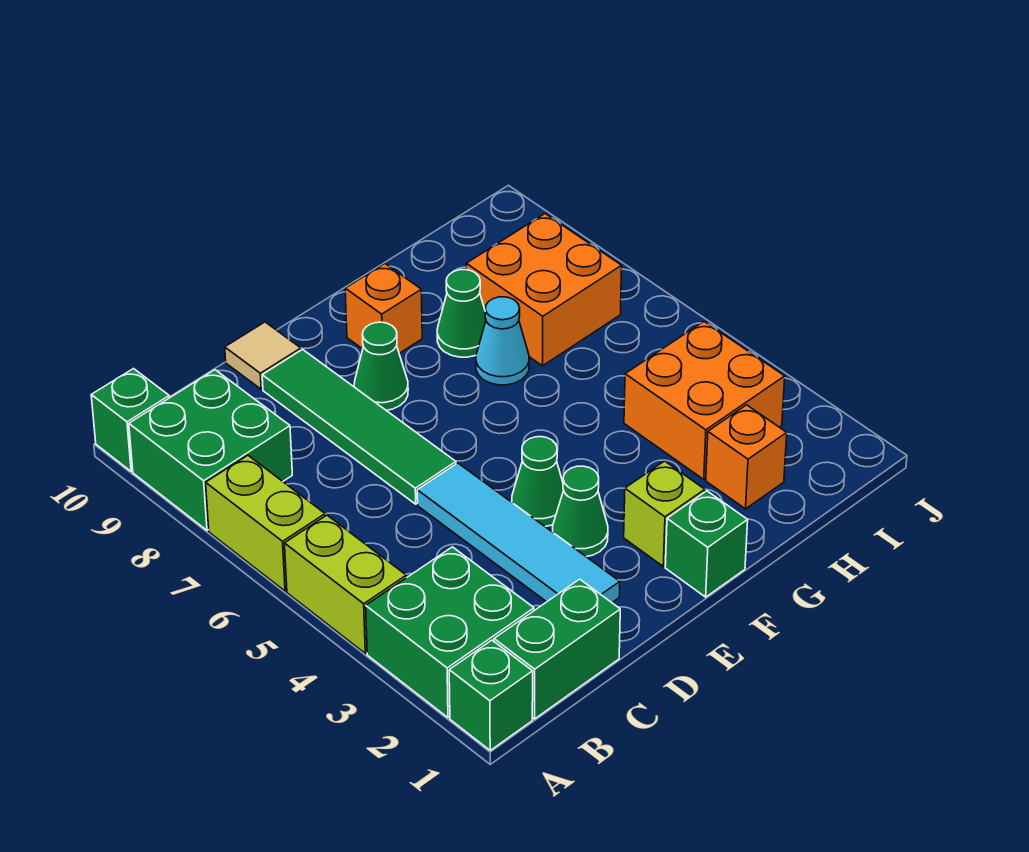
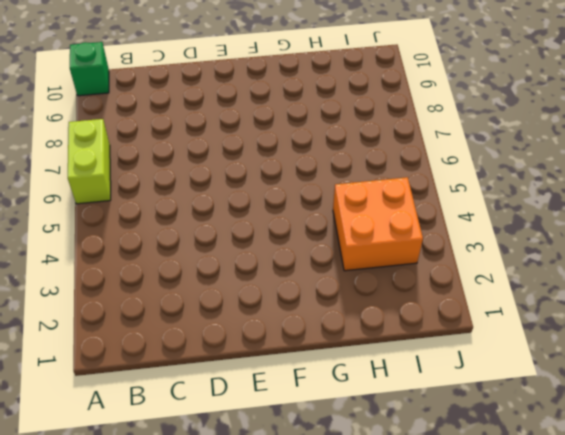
none -> green brick A1 level 1
none -> green brick A2:B3 level 1
none -> lime brick A4:A5 level 1

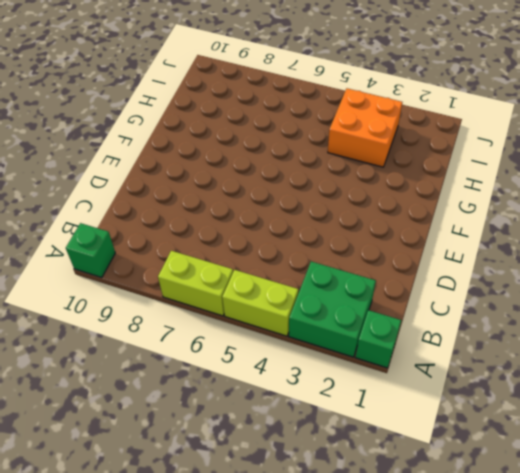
none -> green brick A8:B9 level 1
none -> green brick B1:C1 level 1
none -> cyan tile D2:D5 level 1

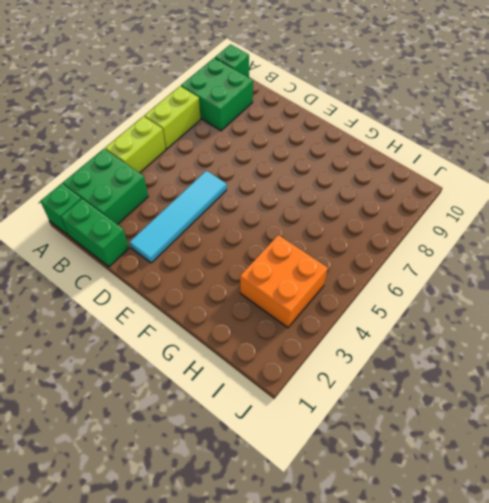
none -> green tile D6:D9 level 1
none -> tan tile D10 level 1
none -> green cone E3 level 1

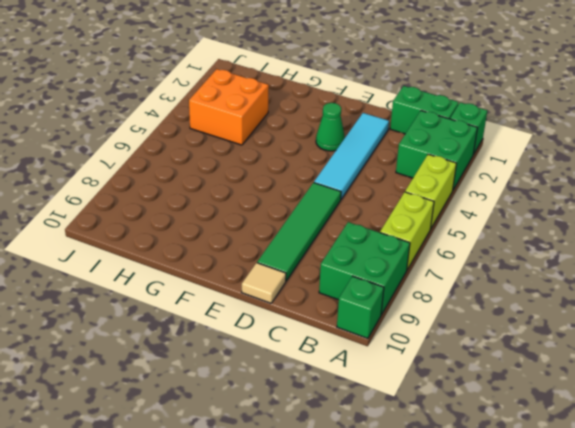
none -> green cone E4 level 1
none -> green cone E8 level 1
none -> green brick F1 level 1

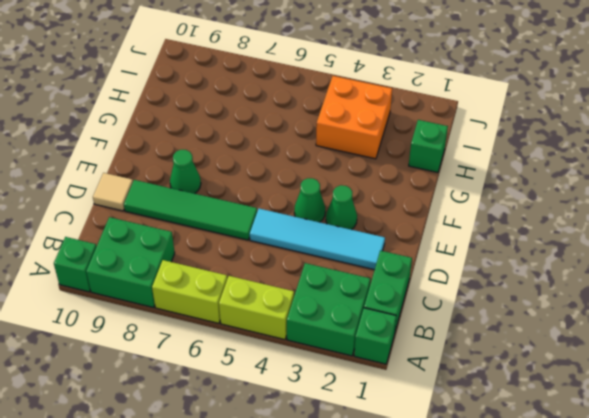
green brick H1 level 1 -> green brick F1 level 1
none -> lime brick F2 level 1
none -> orange brick F9 level 1
none -> cyan cone G7 level 1

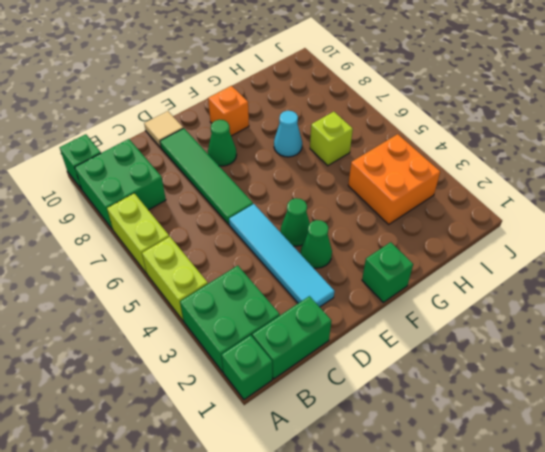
lime brick H6 level 1 -> lime brick F2 level 1
none -> green cone G8 level 1
none -> orange brick H2 level 1
none -> orange brick H7:I8 level 1

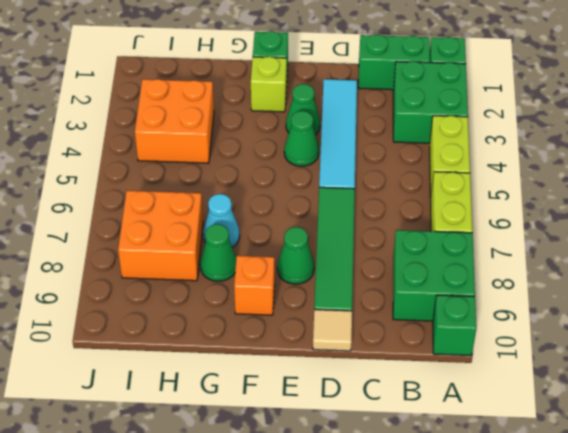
none -> orange brick H2 level 1

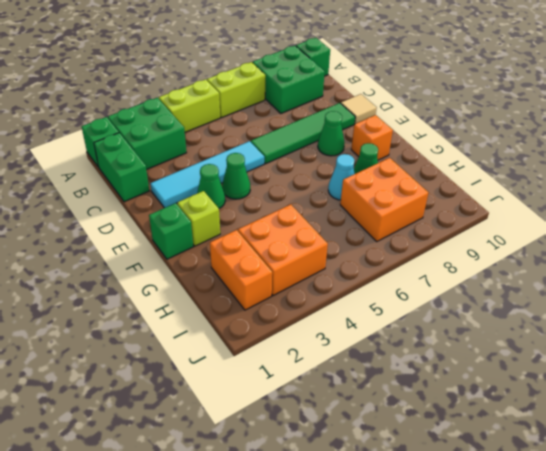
orange brick H2:I2 level 1 -> orange brick H2 level 1

